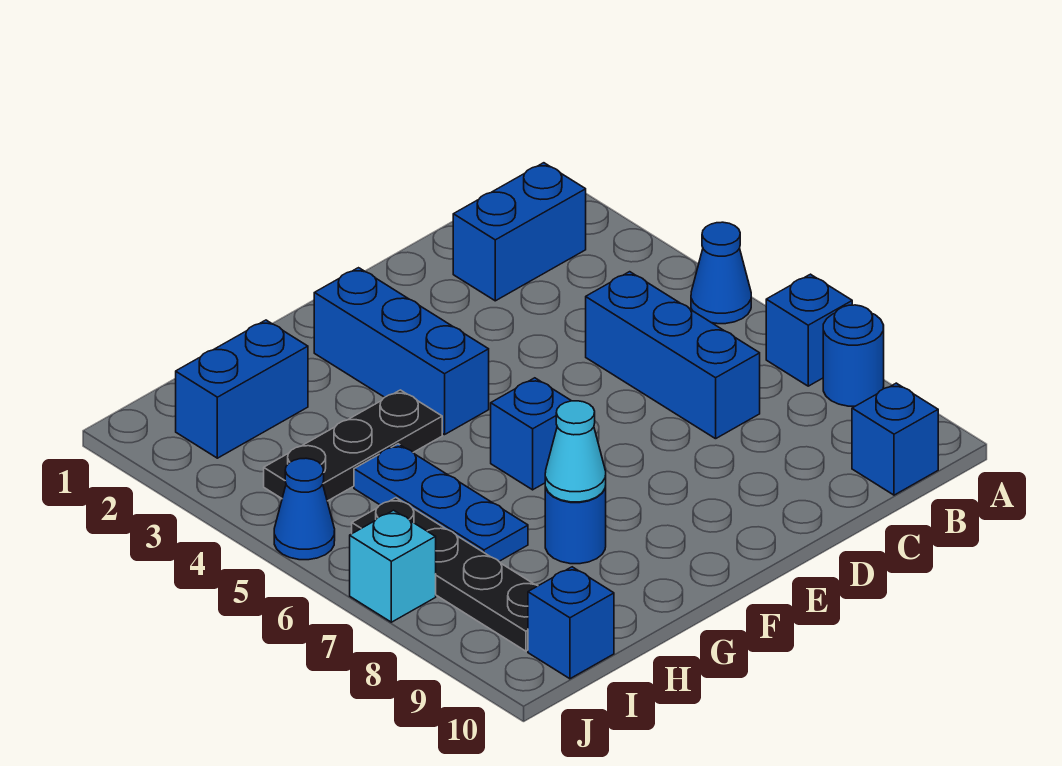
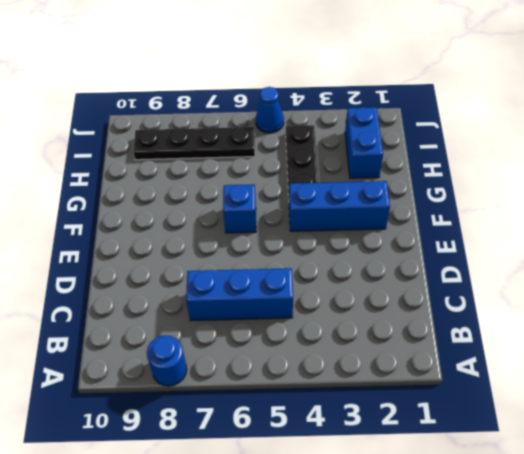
none -> blue cone A5 level 1
none -> blue brick A7 level 1
none -> blue brick B2:C2 level 1

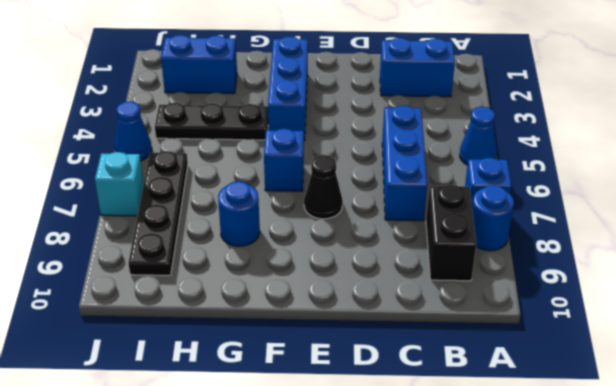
black brick B8:B9 level 1 -> none
black cone E7 level 1 -> none
none -> blue brick B10 level 1
none -> blue plate H5:H7 level 1
none -> blue brick I10 level 1

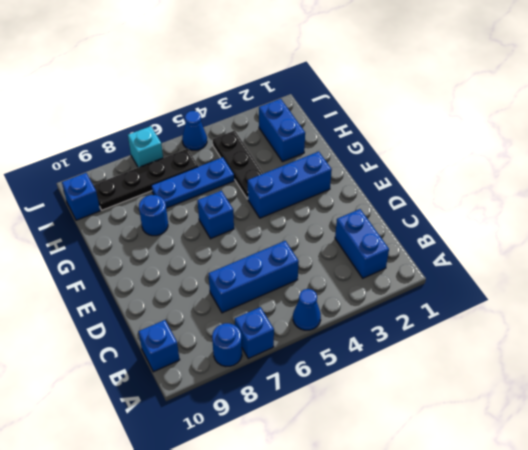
none -> cyan cone G8 level 2

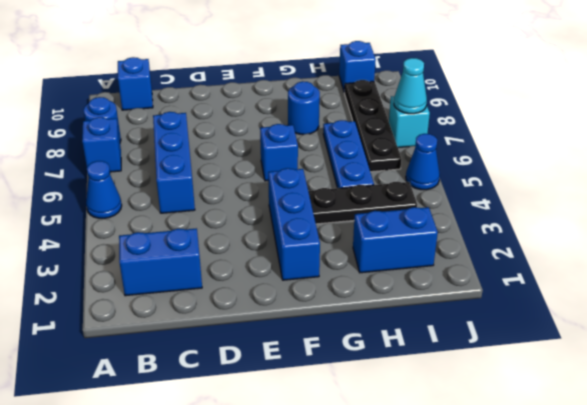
cyan cone J7 level 2 -> cyan cone G8 level 2

